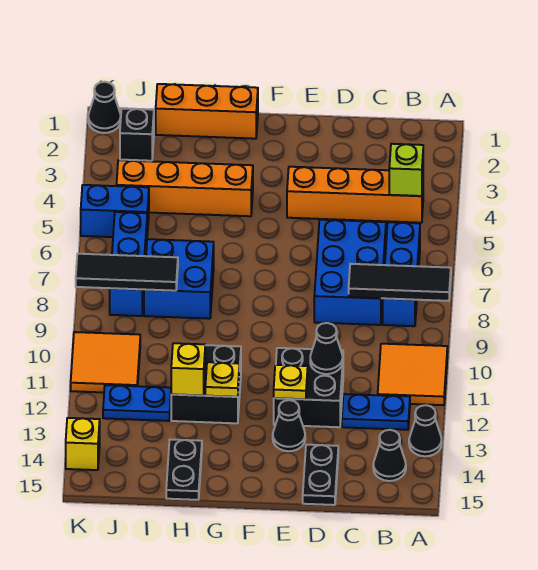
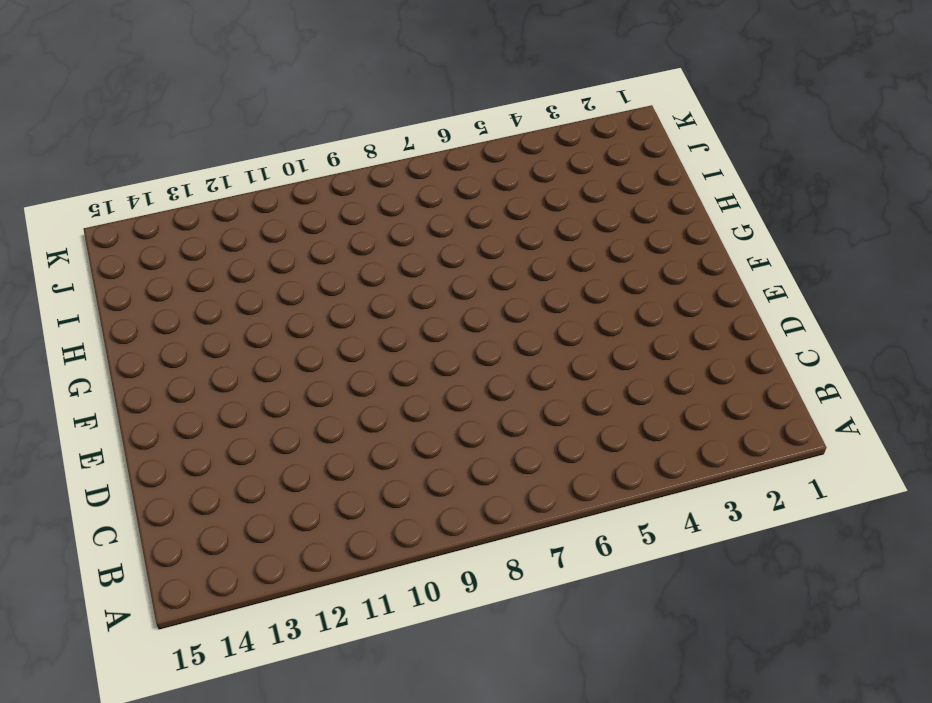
none -> orange tile A10:B11 level 1
none -> black cone A13 level 1
none -> orange brick B4:E4 level 1

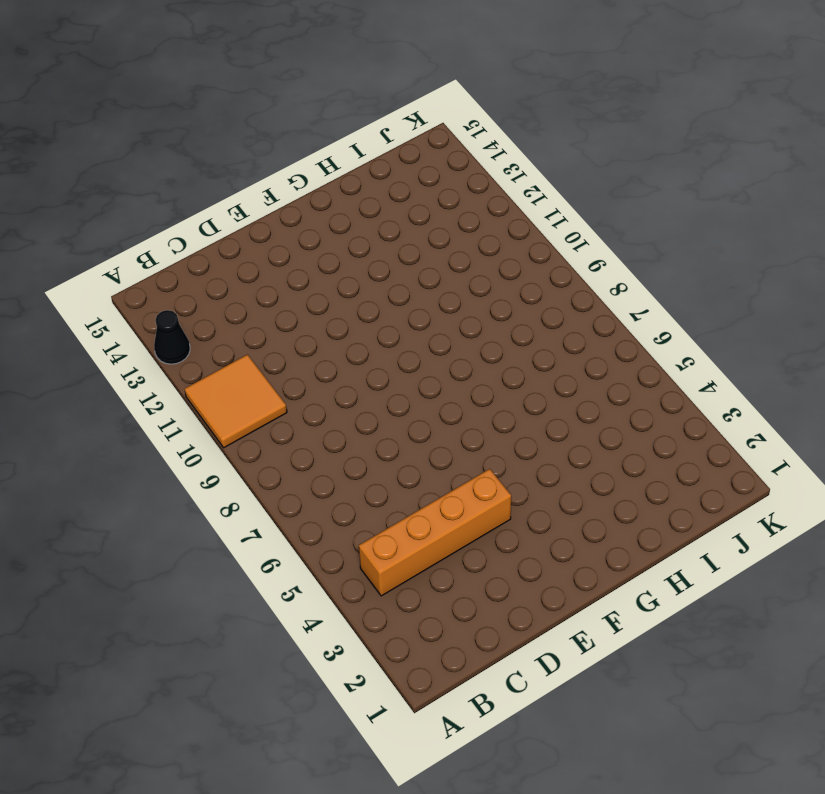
none -> blue brick B6:B8 level 1
none -> blue plate B12:C12 level 1
none -> black cone B14 level 1

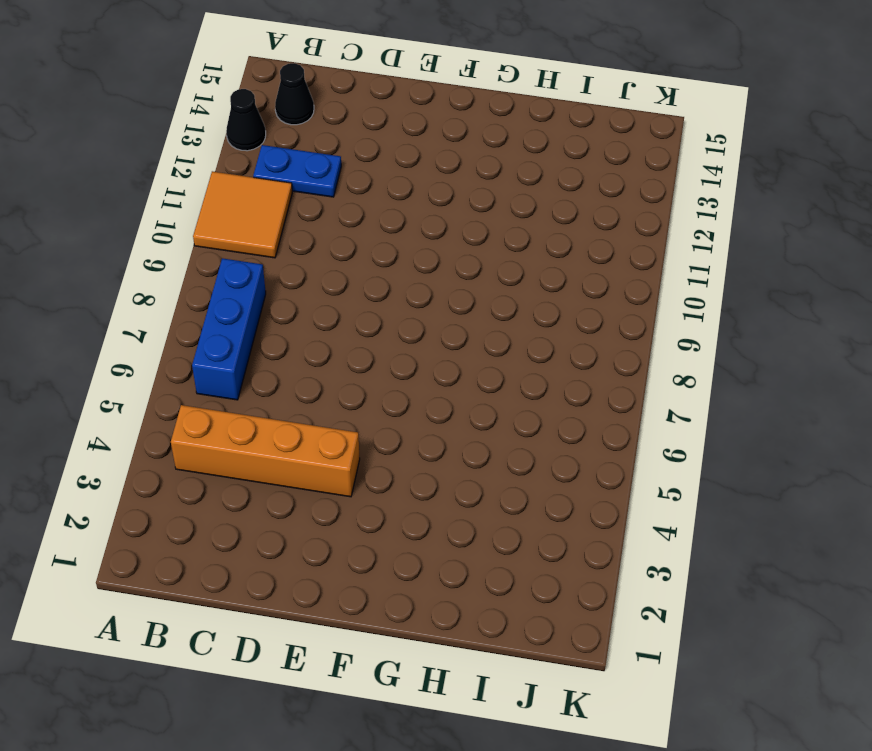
none -> blue brick C6:D8 level 1
none -> black brick D11:E12 level 1
none -> black plate D14:D15 level 1

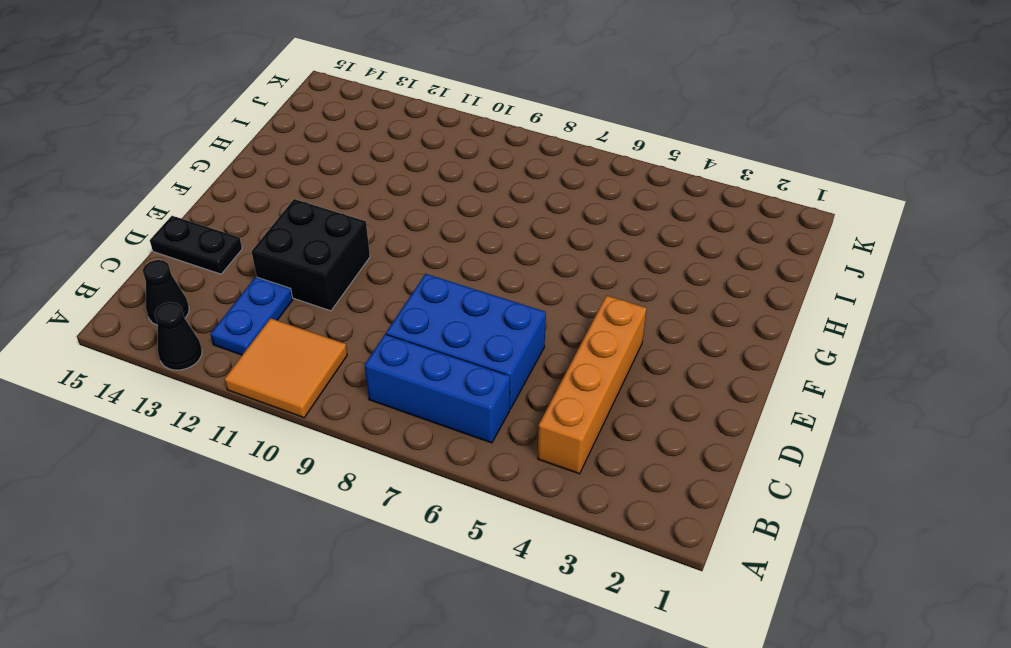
none -> black cone E13 level 1
none -> orange brick G1:I1 level 1
none -> orange brick G4:J4 level 1

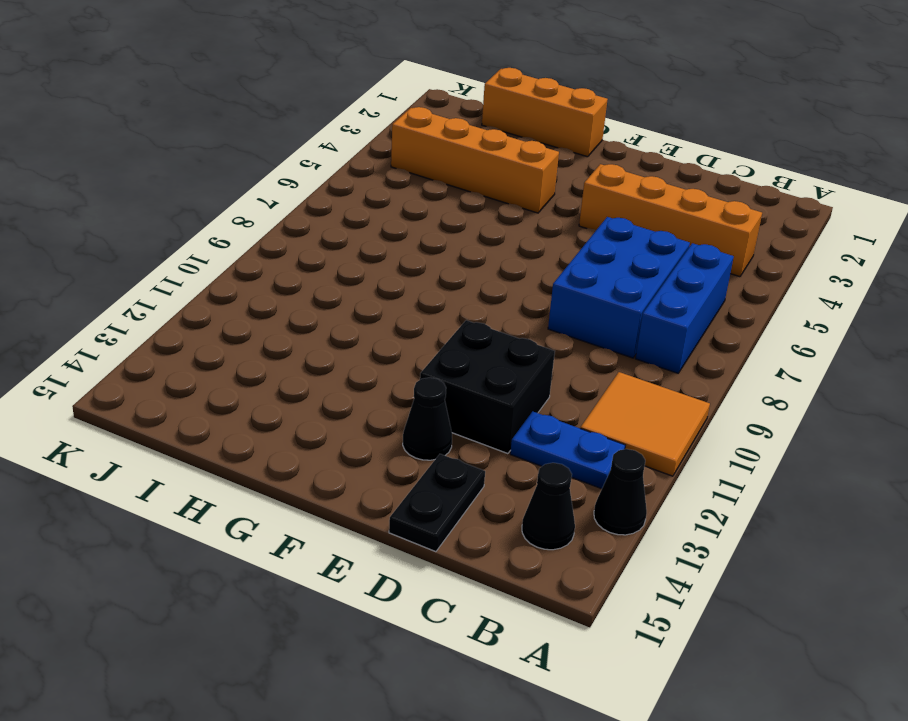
none -> black brick G11:H12 level 1
none -> blue brick H7:I8 level 1
none -> black plate H14:H15 level 1

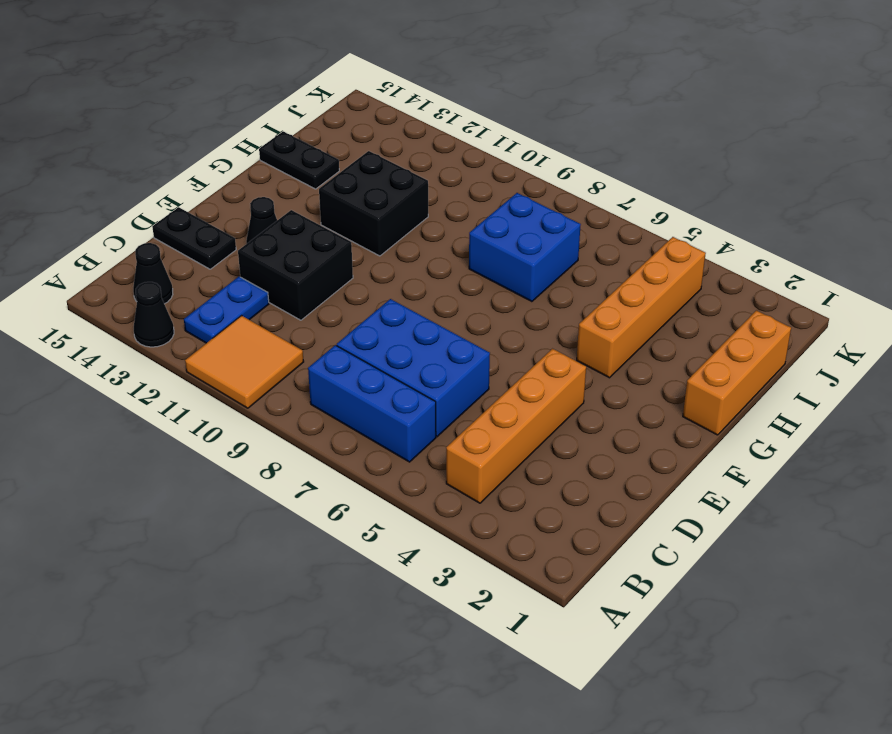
none -> blue plate I12:J12 level 1
none -> black brick J2 level 1
none -> blue brick J5:K5 level 1

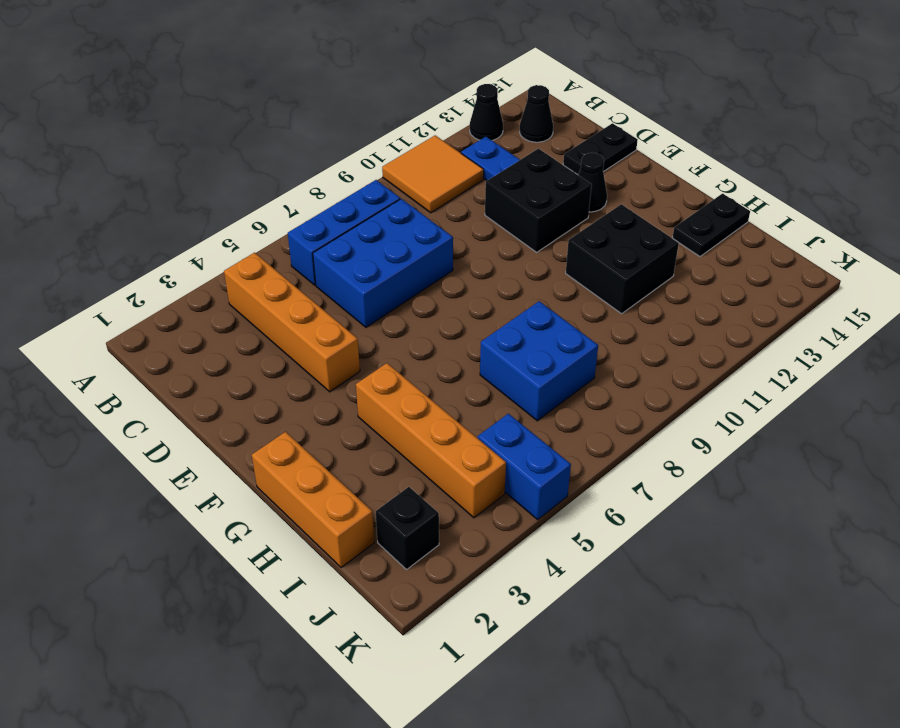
none -> blue plate I12:J12 level 1
none -> blue brick J6:J8 level 1
none -> orange tile J10:K11 level 1

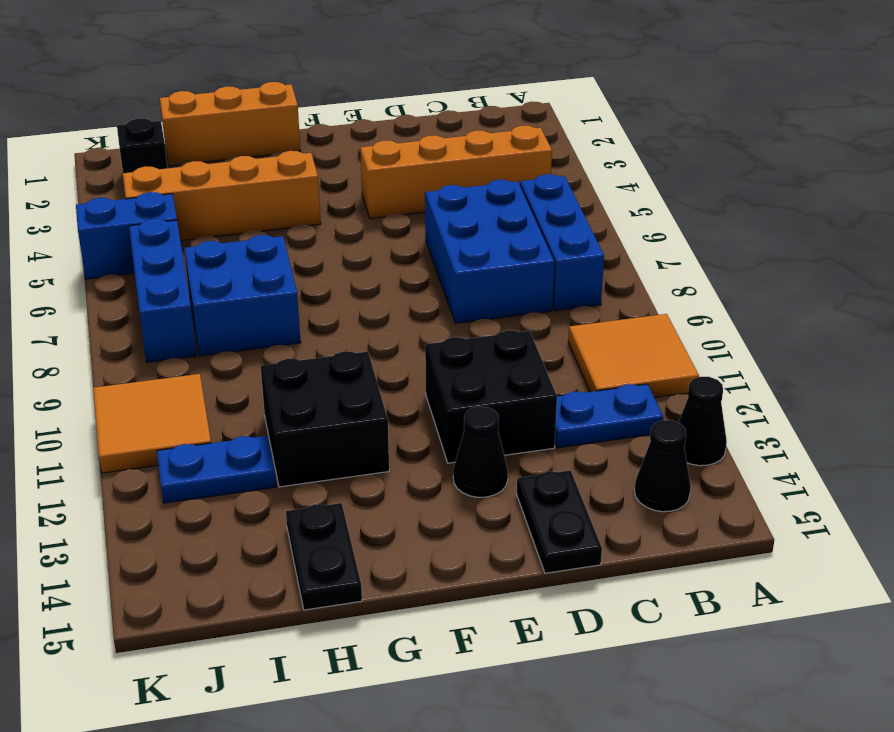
none -> black cone K1 level 1
none -> yellow brick K14 level 1
none -> black tile A8:C8 level 2

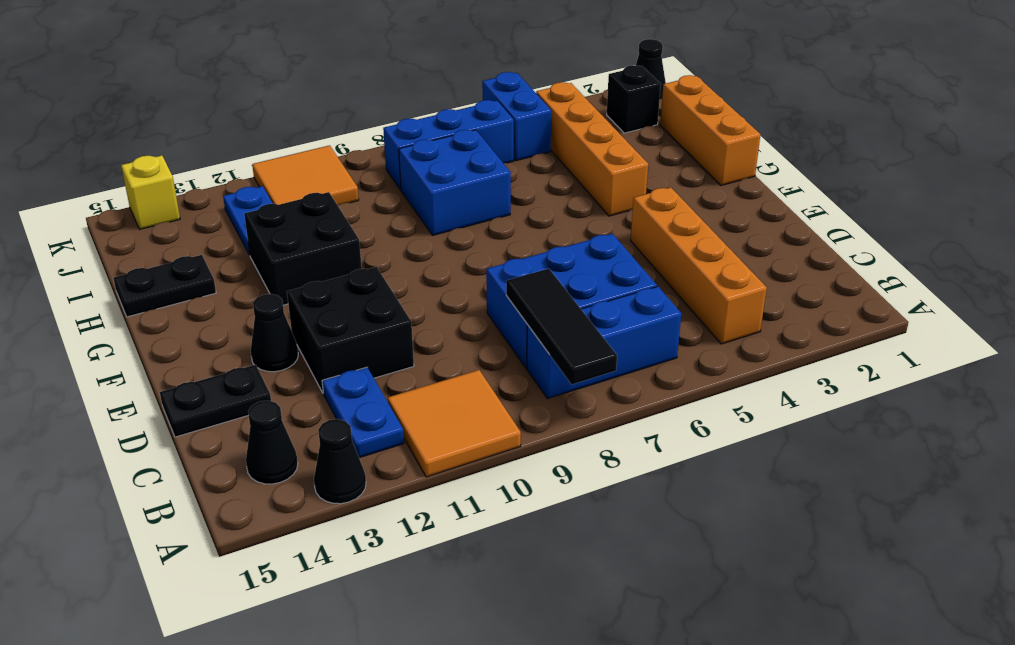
none -> lime brick B4 level 2
none -> black cone D11 level 2
none -> yellow plate E12 level 2

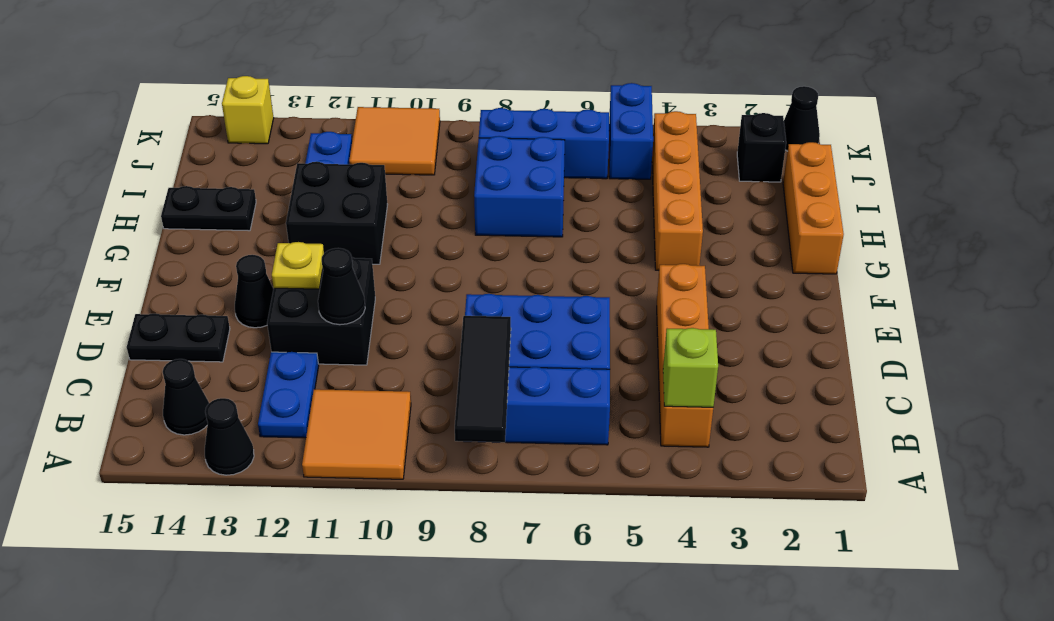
none -> yellow plate G12 level 2
none -> yellow brick H12 level 2
none -> black tile I8:K8 level 2

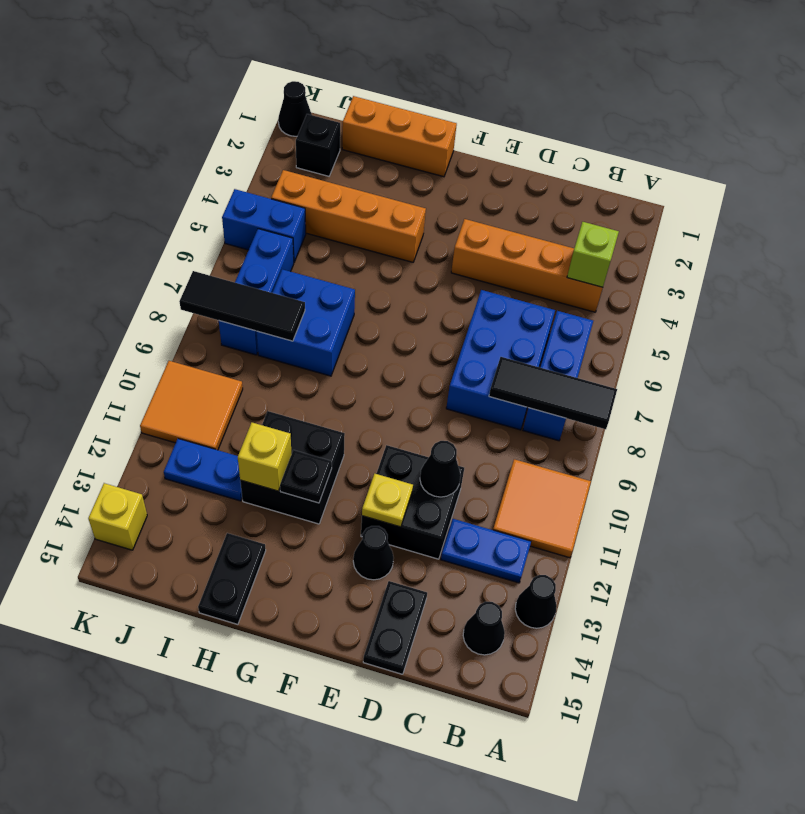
black plate G12 level 2 -> yellow plate G12 level 2

